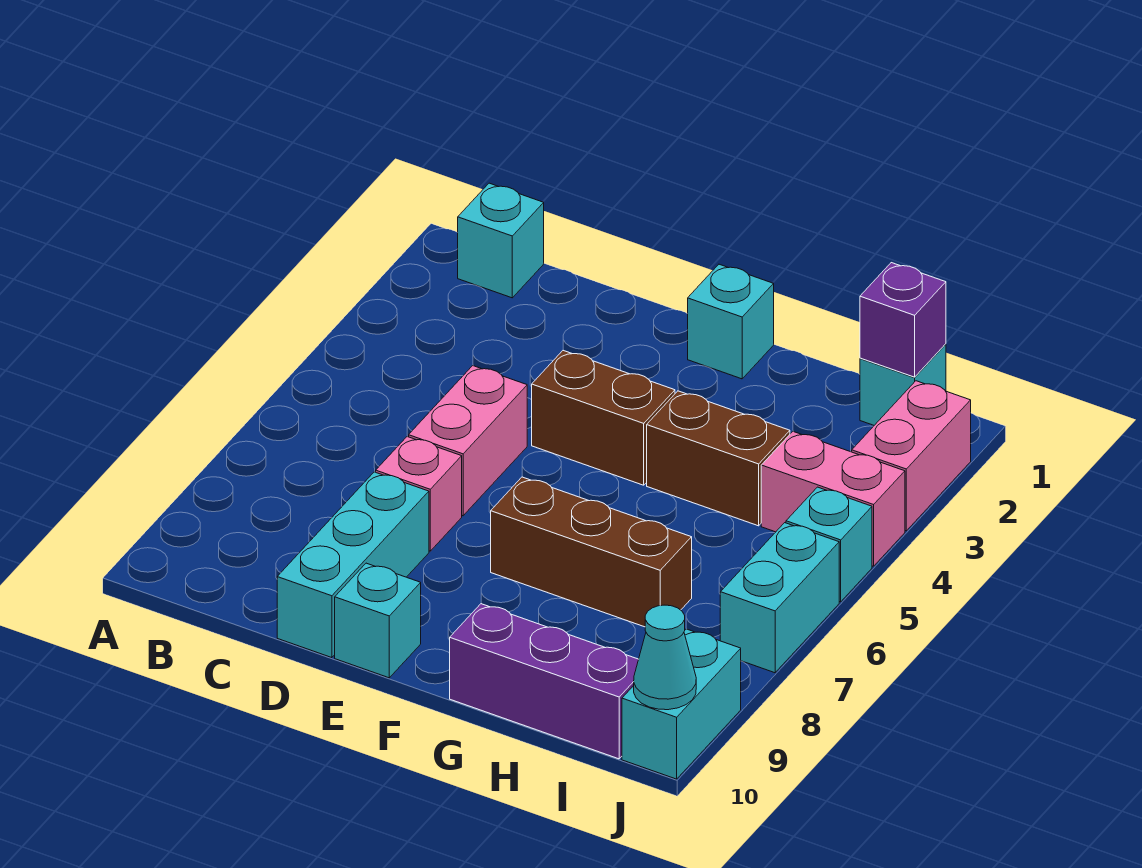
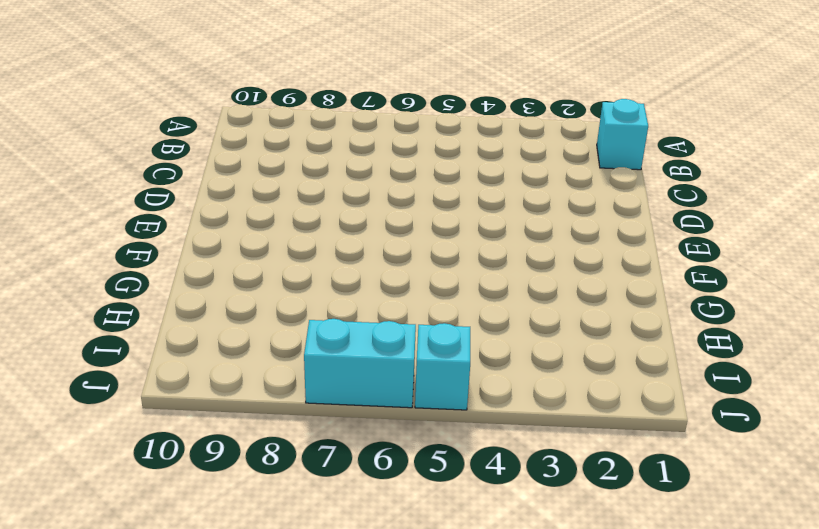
none -> pink brick D5:D6 level 1
none -> pink brick D7 level 1
none -> cyan brick D8:D10 level 1

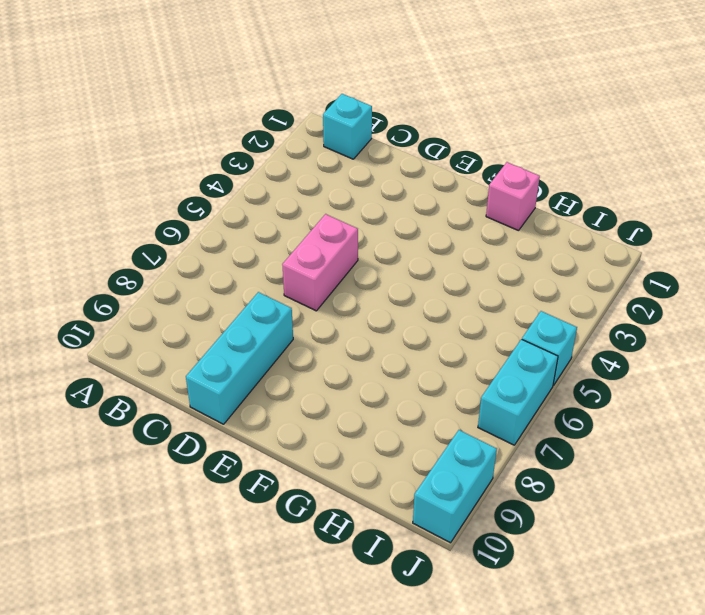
pink brick G1 level 1 -> pink brick D7 level 1
none -> brown brick E4:F4 level 1
none -> cyan brick E10 level 1
none -> cyan brick F1 level 1

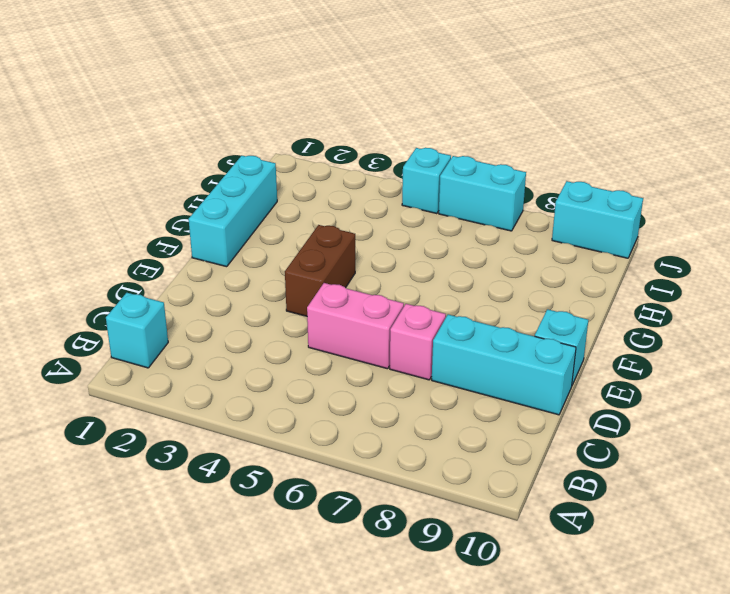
cyan brick F1:H1 level 1 -> cyan brick F1 level 1
none -> brown brick F7:H7 level 1
none -> brown brick G4:H4 level 1
none -> purple brick G10:I10 level 1

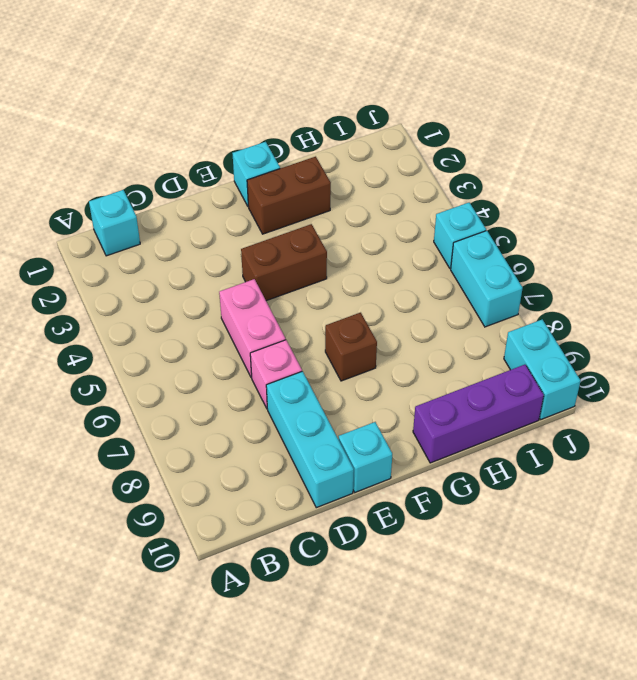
brown brick F2:G2 level 1 -> brown brick G4:H4 level 1
brown brick F7 level 1 -> brown brick F7:H7 level 1
none -> cyan brick I1 level 1
none -> pink brick I4:J4 level 1
none -> pink brick J2:J3 level 1

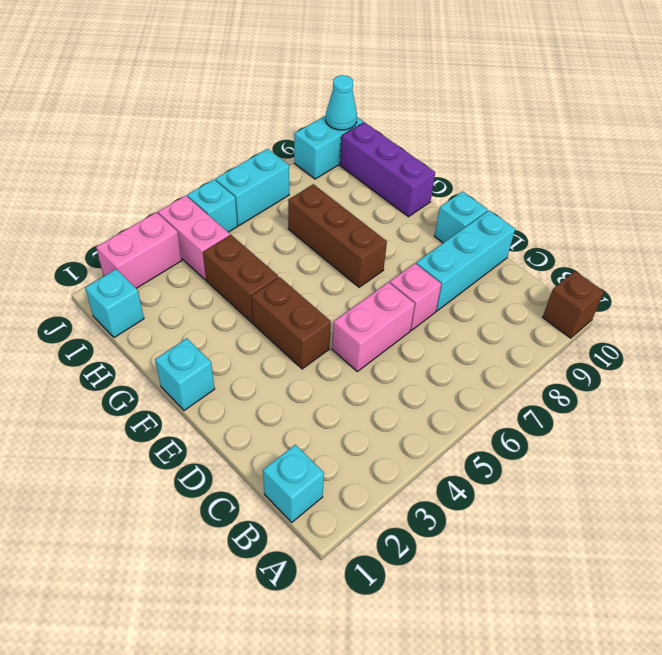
brown brick A10 level 1 -> none
none -> purple brick I1 level 2

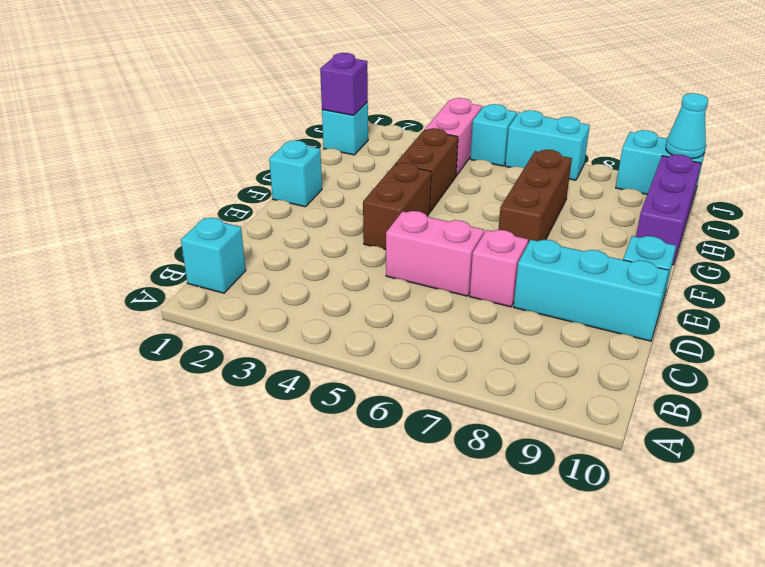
none -> pink brick J2:J3 level 1

